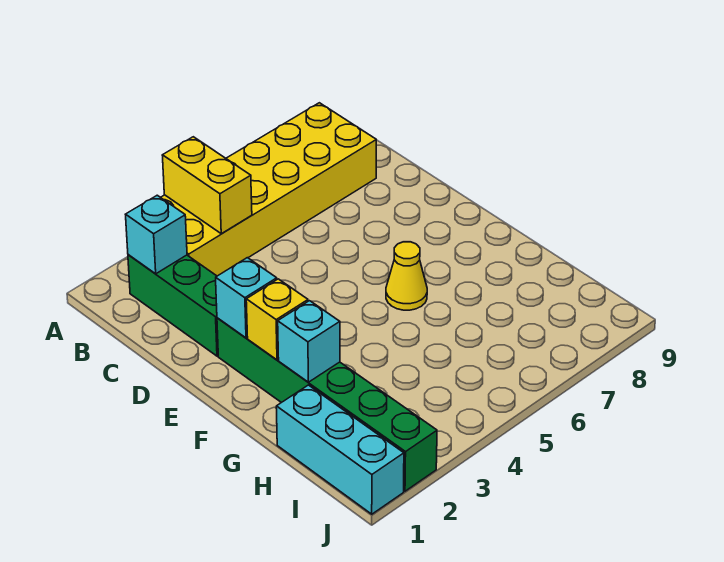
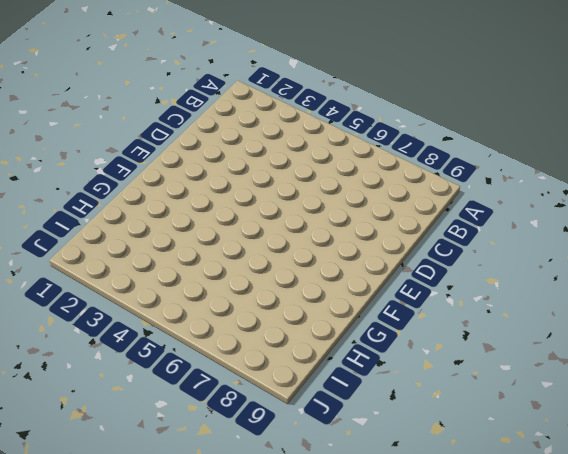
none -> yellow brick A3:B8 level 1
none -> green brick B2:D2 level 1

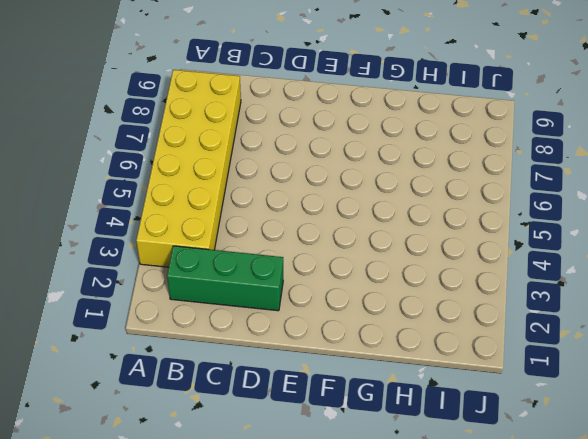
none -> green brick E2:J2 level 1
none -> yellow cone F6 level 1

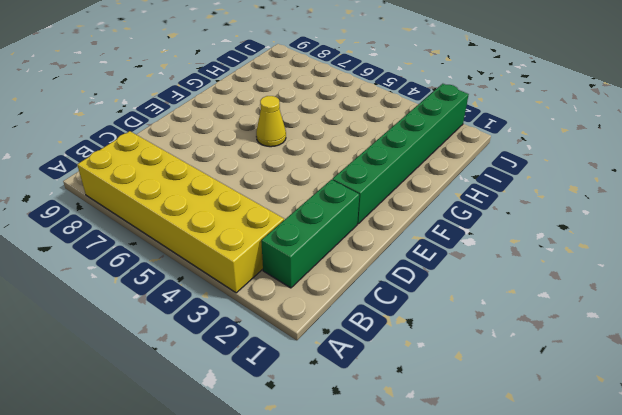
none -> cyan brick H1:J1 level 1
none -> yellow brick A4:B4 level 2

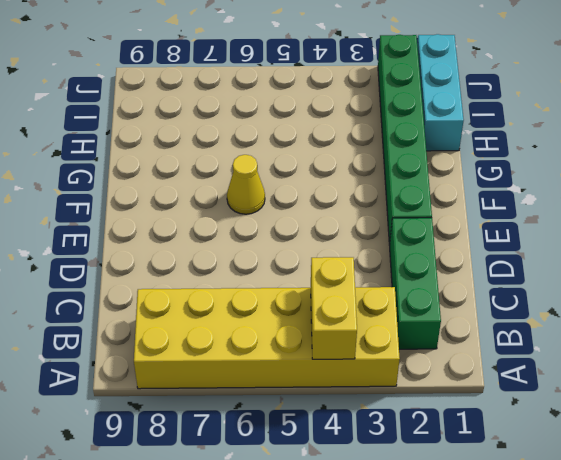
none -> cyan brick B2 level 2
none -> cyan brick E2 level 2

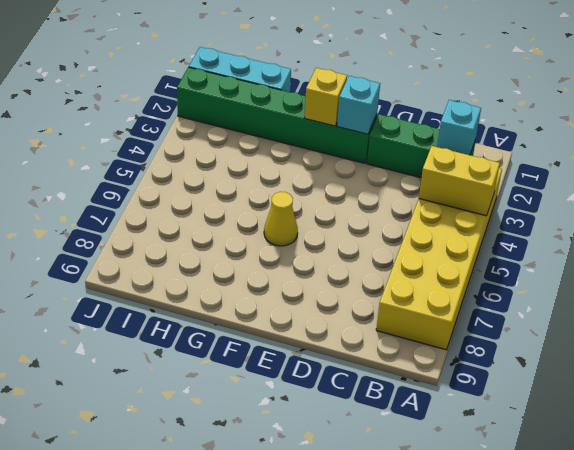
none -> cyan brick G2 level 2

